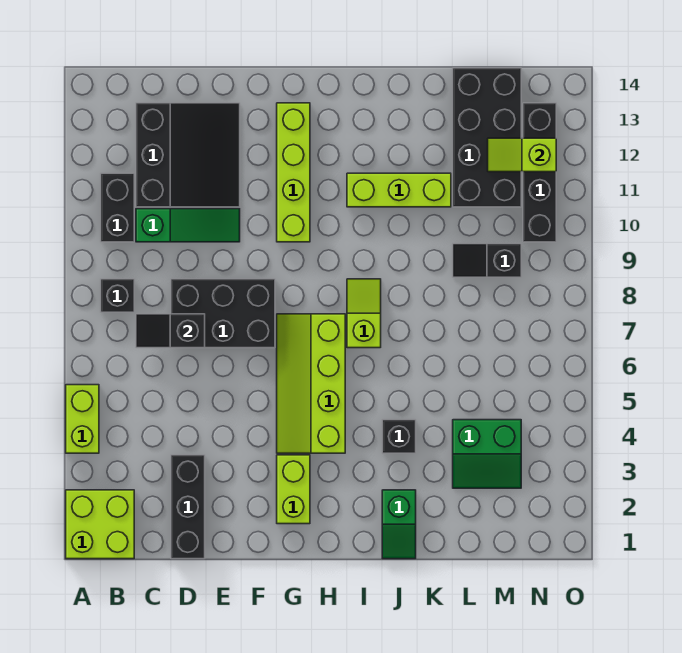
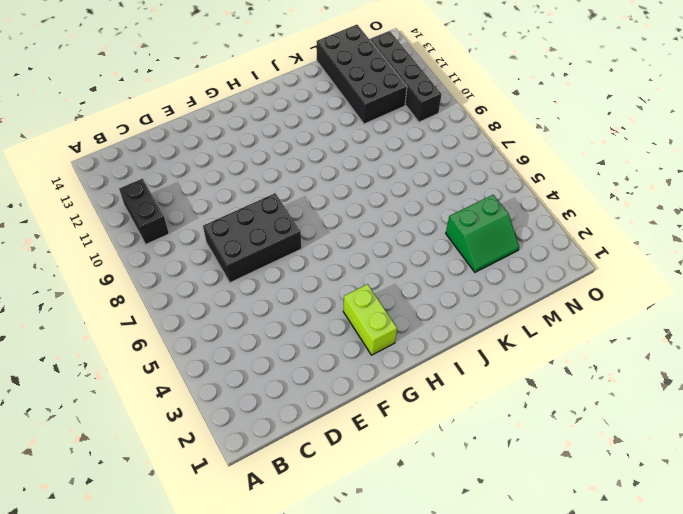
none -> lime brick A1:B2 level 1
none -> lime brick A4:A5 level 1
none -> black brick B8 level 1

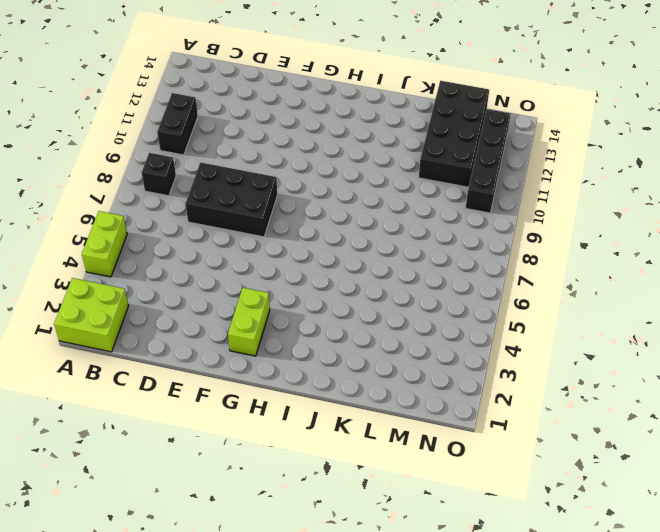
none -> green slope C10:E10 level 1 top C
none -> black slope C11:E13 level 1 top C
none -> black brick D1:D3 level 1

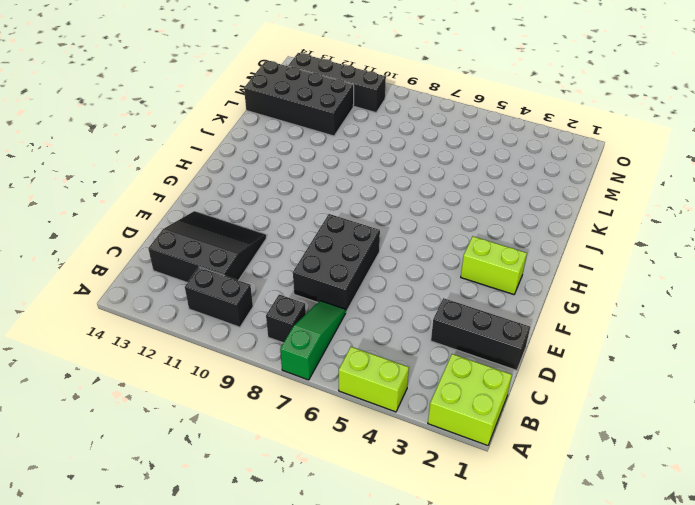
green slope A7:C7 level 1 top A -> green slope C10:E10 level 1 top C
none -> lime slope G4:H7 level 1 top H
none -> lime brick G10:G13 level 1
none -> lime slope I7:I8 level 1 top 7

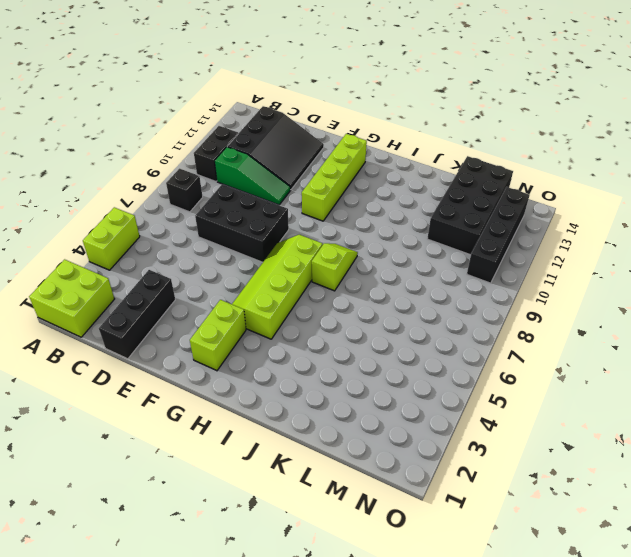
none -> lime brick I11:K11 level 1
none -> green slope J1:J2 level 1 top 2
none -> black brick J4 level 1

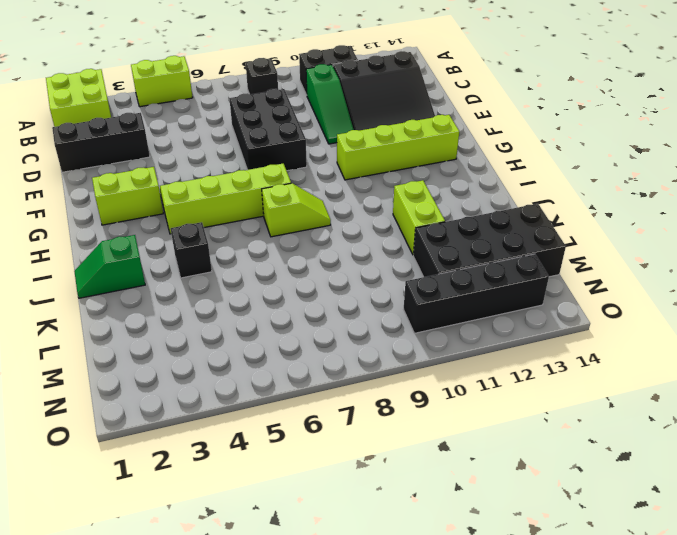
lime brick J11:K11 level 1 -> lime brick I11:K11 level 1
none -> green slope L3:M4 level 1 top 4
none -> black slope L9:M9 level 1 top M
none -> black slope C7:D7 level 2 top D

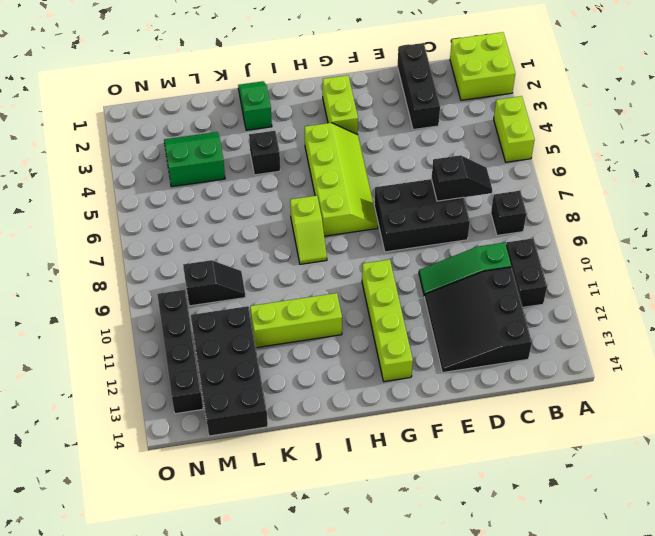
none -> lime slope M12:N12 level 2 top N

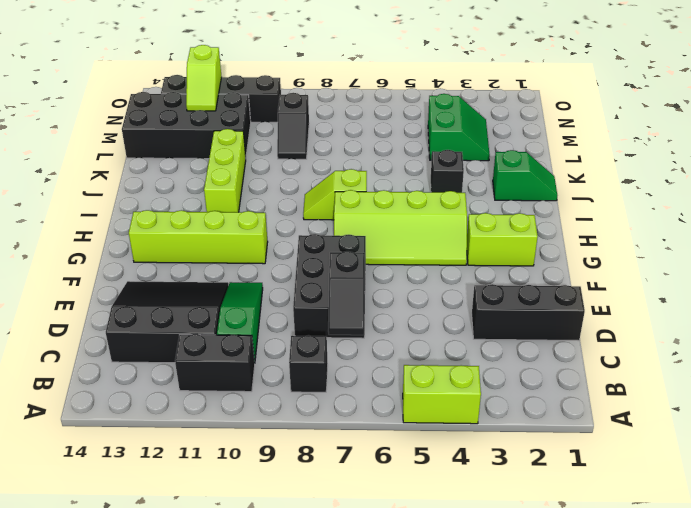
none -> lime brick A1:B2 level 1

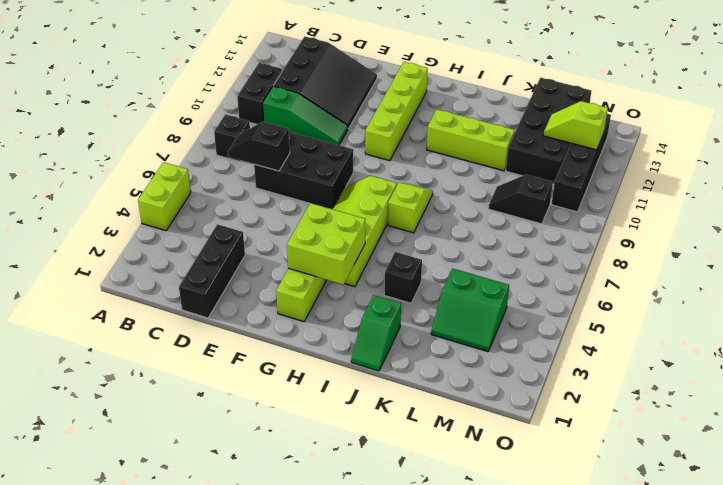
lime brick G3:H4 level 2 -> lime brick A1:B2 level 1

